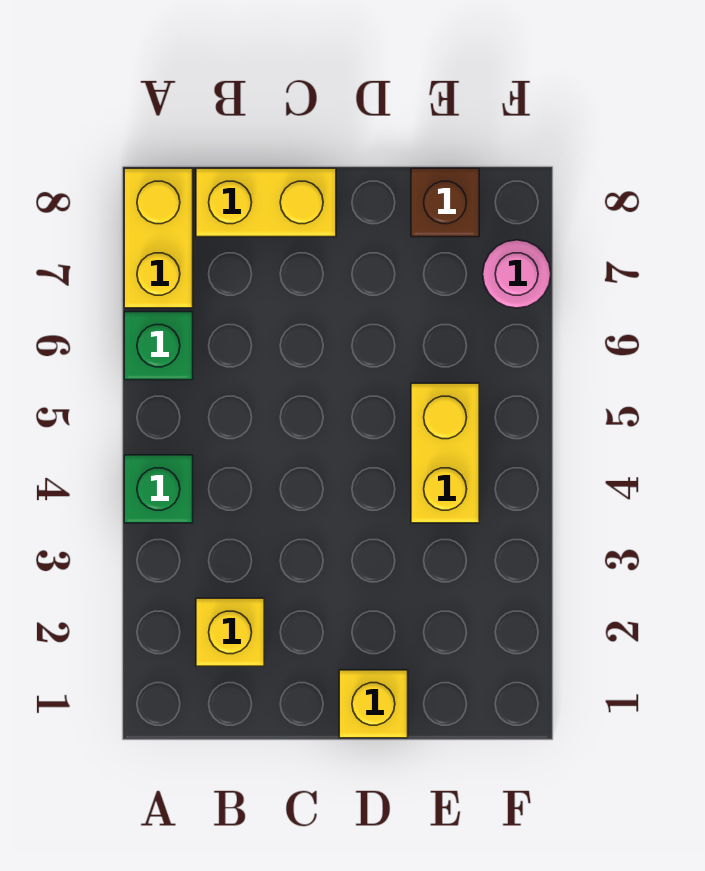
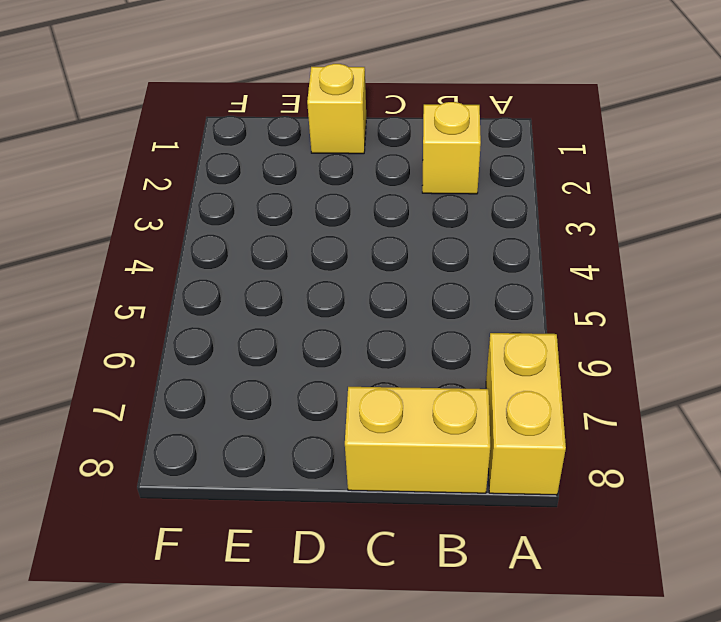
none -> green brick A4 level 1
none -> green brick A6 level 1

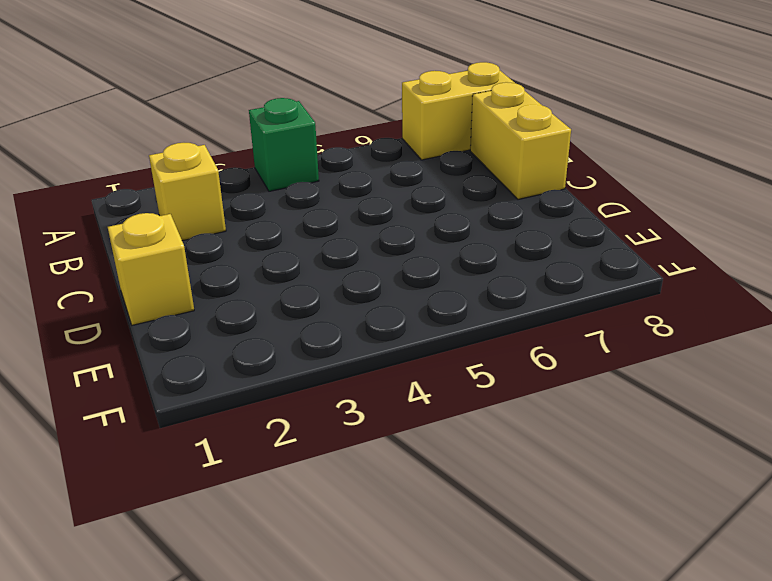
none -> green brick A6 level 1
none -> yellow brick E4:E5 level 1

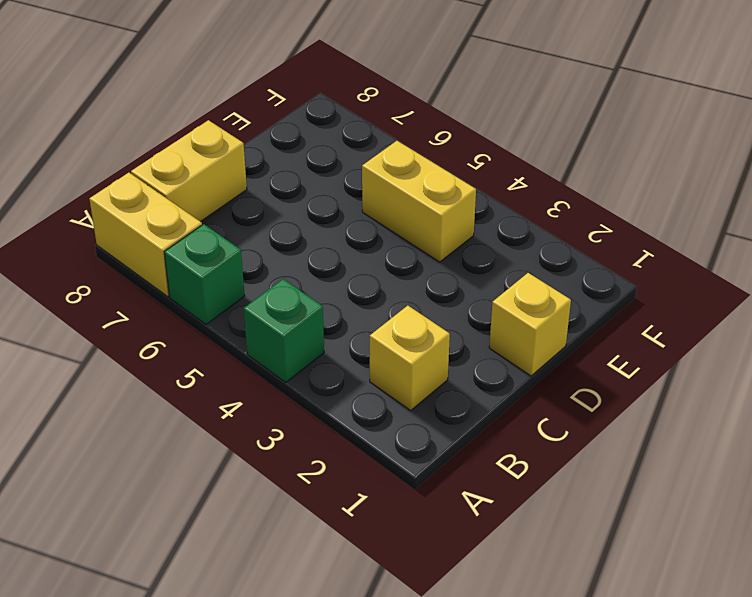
none -> brown brick E8 level 1
none -> pink round brick F7 level 1

